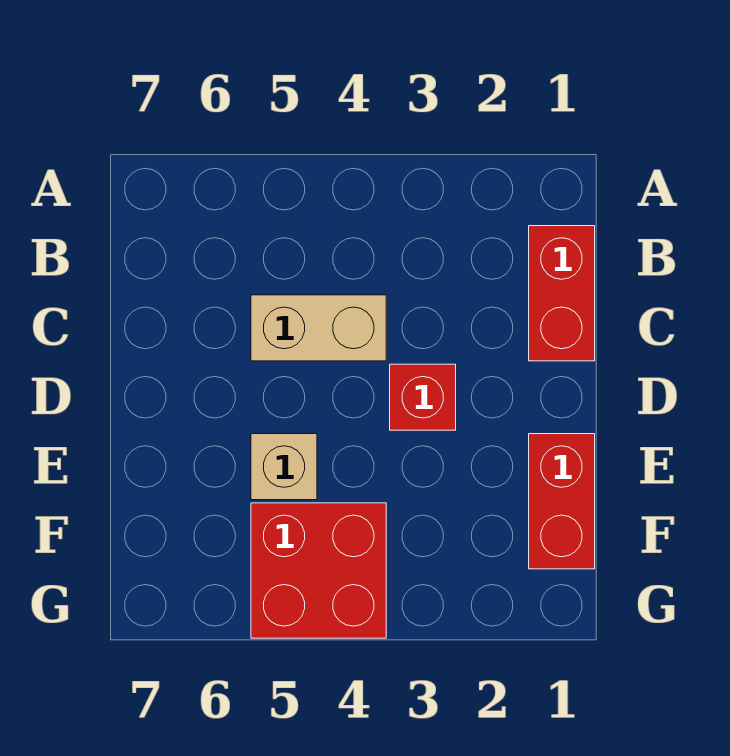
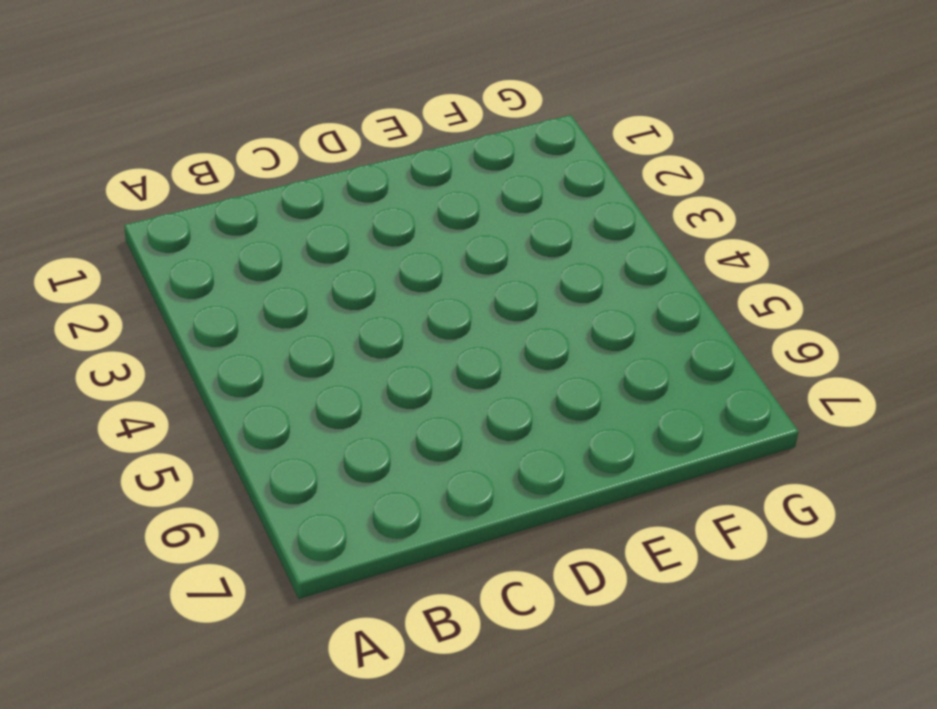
none -> red brick B1:C1 level 1
none -> tan brick C4:C5 level 1

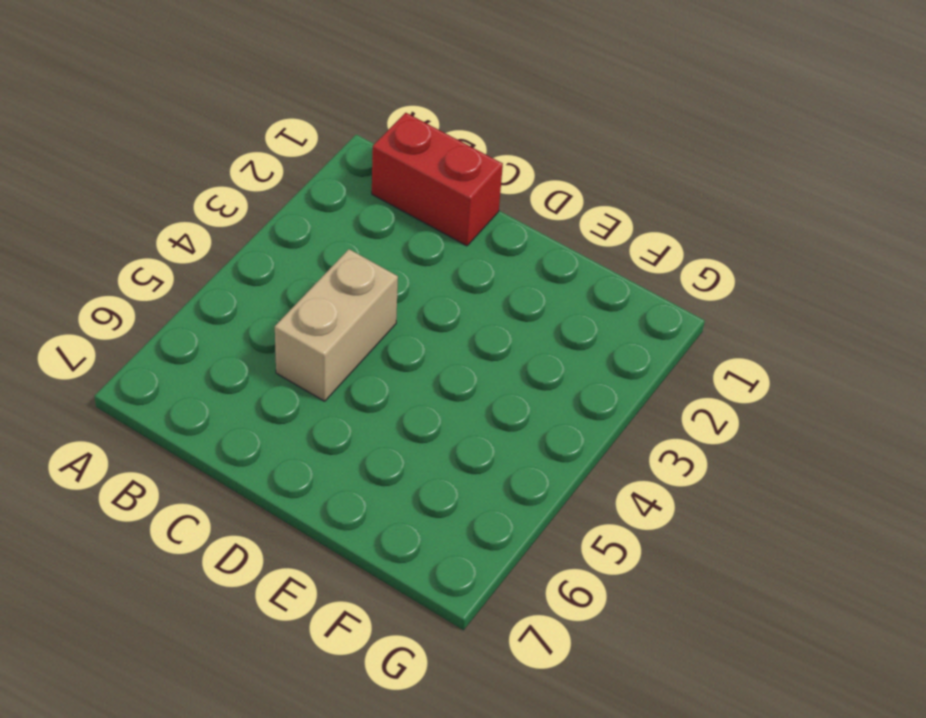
none -> red brick D3 level 1
none -> red brick E1:F1 level 1

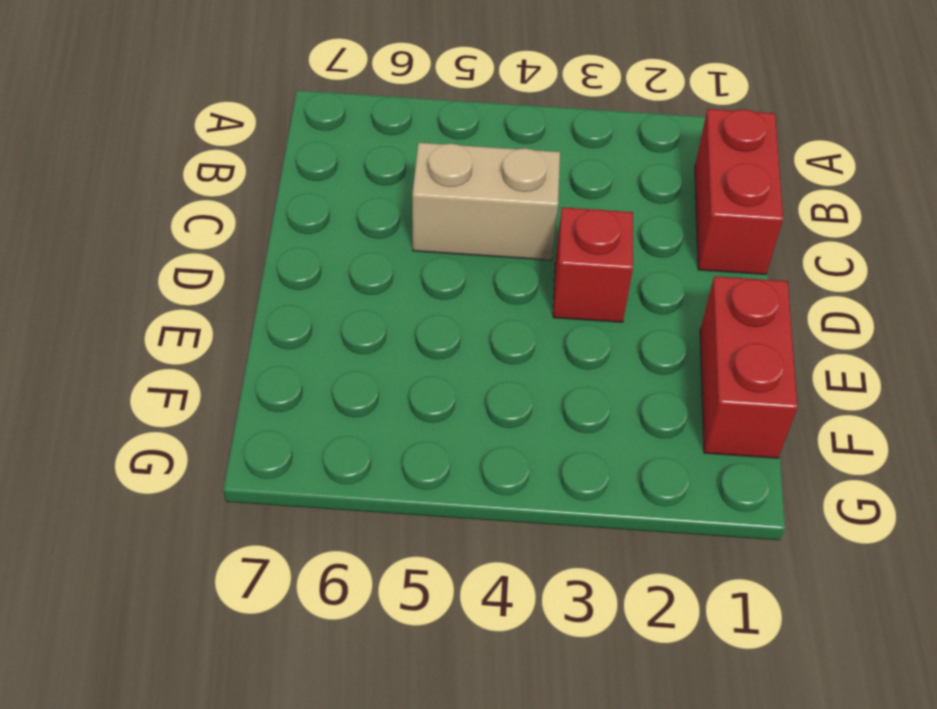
none -> tan brick E5 level 1
none -> red brick F4:G5 level 1

